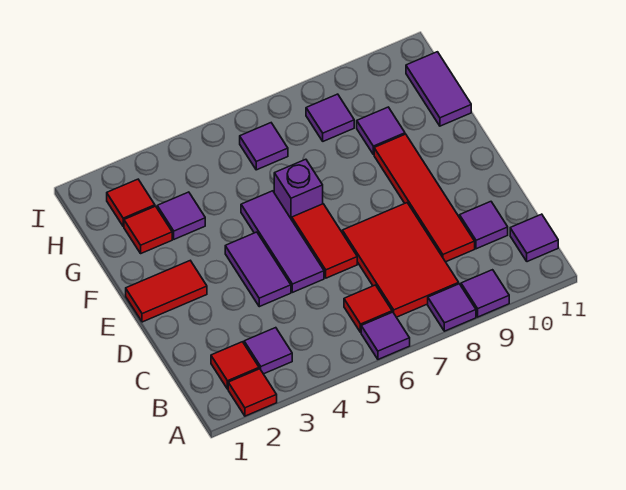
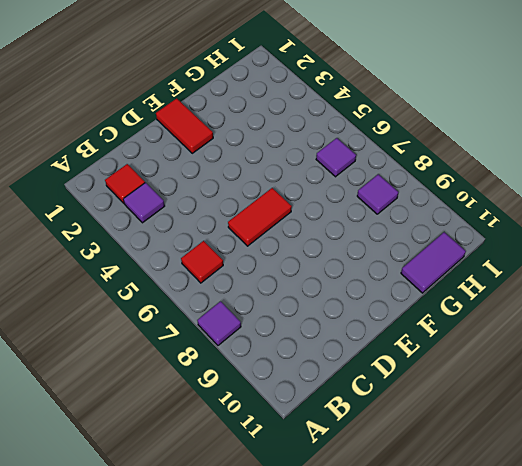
none -> red tile A2 level 1
none -> purple tile A6 level 1
none -> purple tile A9 level 1

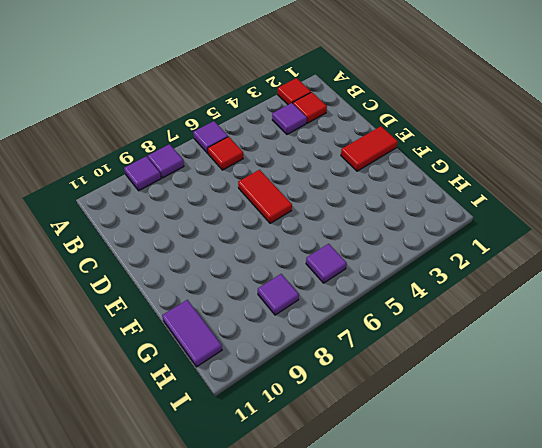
none -> red tile B7:D8 level 1
none -> purple tile B11 level 1
none -> red tile C9:F9 level 1

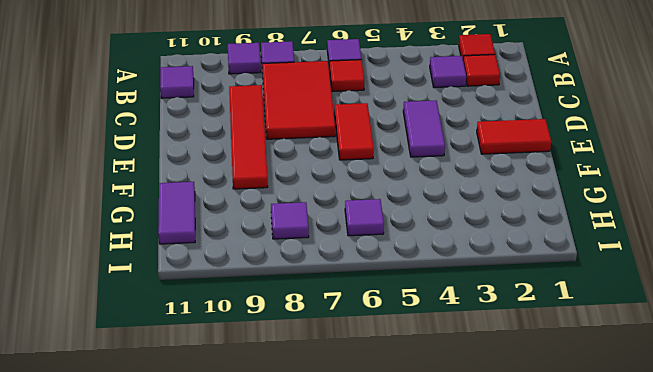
none -> purple tile C10 level 1
none -> purple tile D5:F5 level 1
none -> purple brick F6 level 1

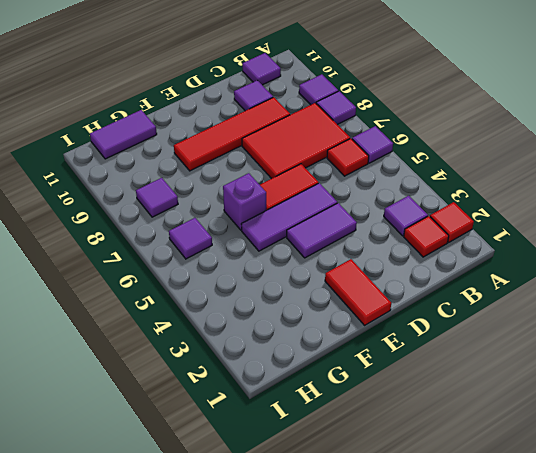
none -> red tile G2 level 1
none -> purple tile G3 level 1
none -> purple tile G9 level 1

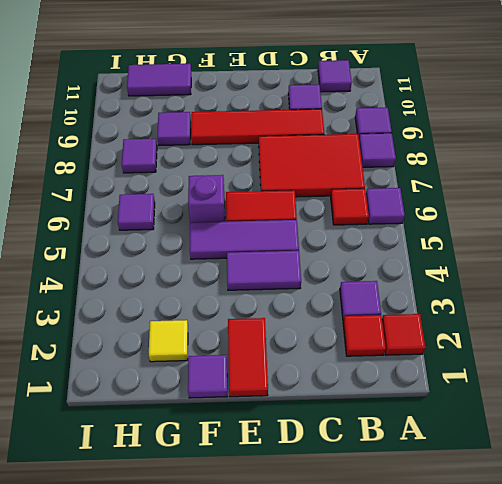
purple tile F1 level 1 -> purple tile G3 level 1
yellow tile G2 level 1 -> red tile G2 level 1
none -> red tile H2 level 1

